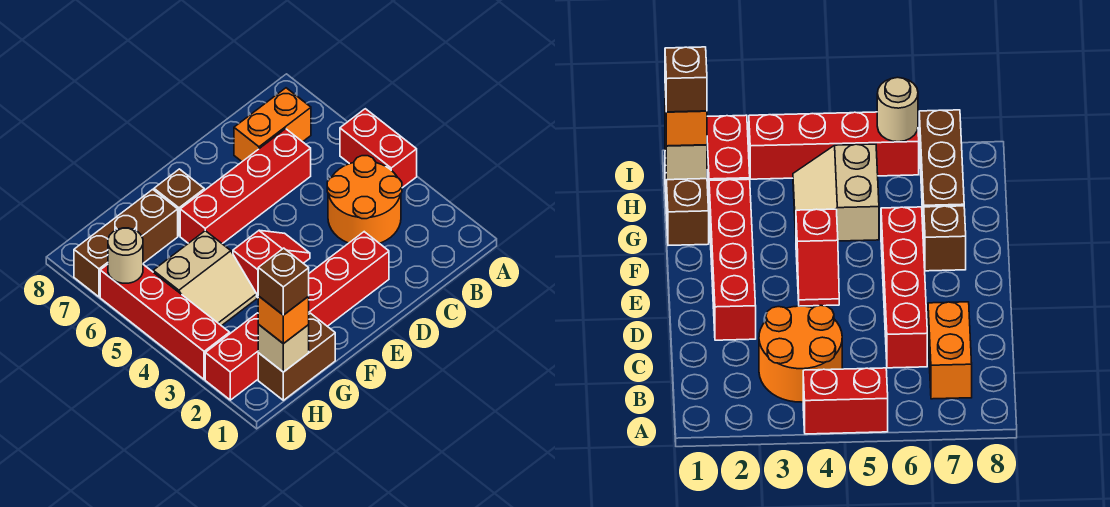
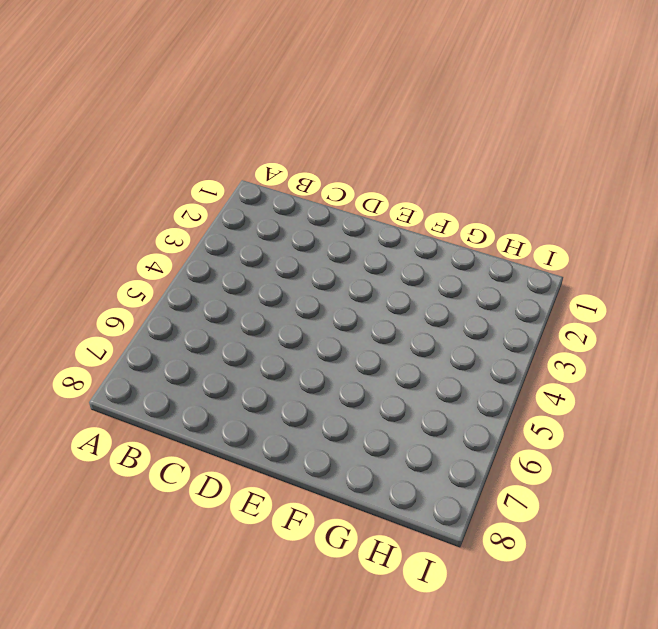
none -> red brick A4:A5 level 1
none -> orange round brick B3:C4 level 1
none -> orange brick B7:C7 level 1

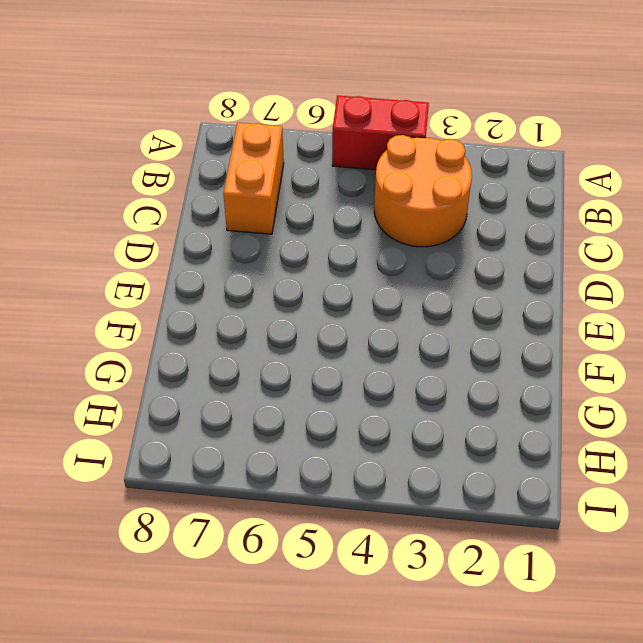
none -> red brick C6:F6 level 1
none -> red brick D2:G2 level 1
none -> red slope E4:F4 level 1 top F

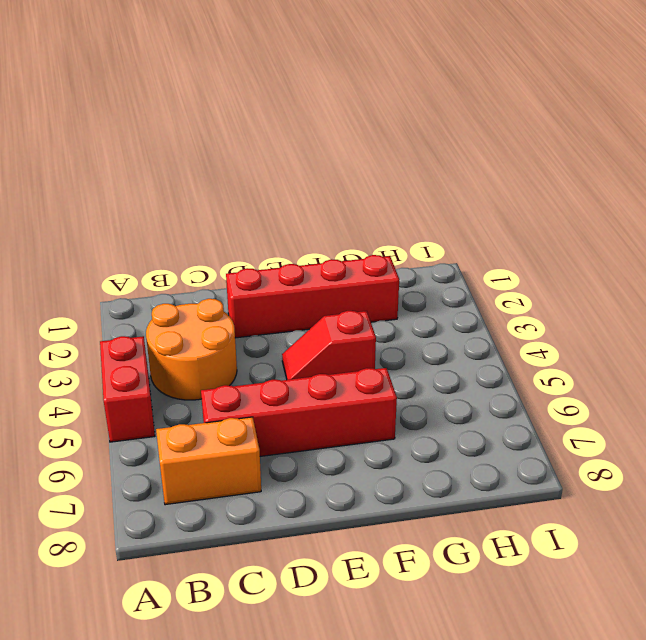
none -> brown brick F7 level 1
none -> brown brick G1:H1 level 1
none -> tan slope G4:H5 level 1 top 5

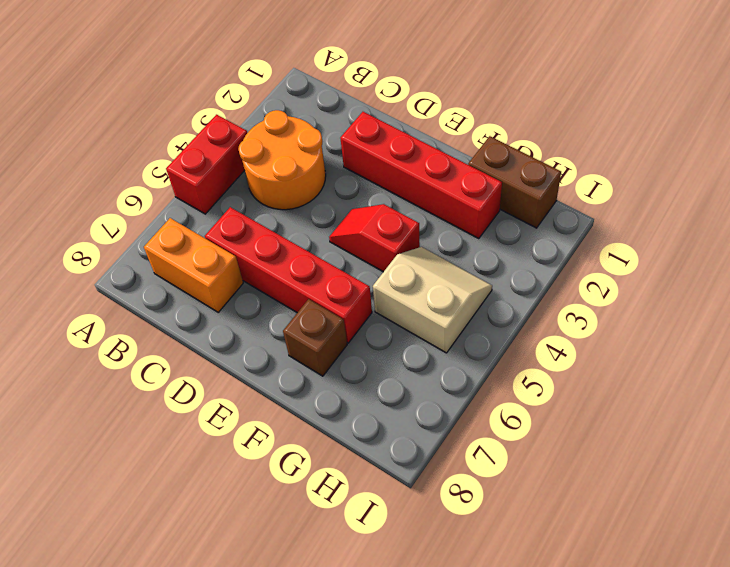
none -> brown brick G7:I7 level 1
none -> red brick H2:I2 level 1
none -> red brick I3:I6 level 1

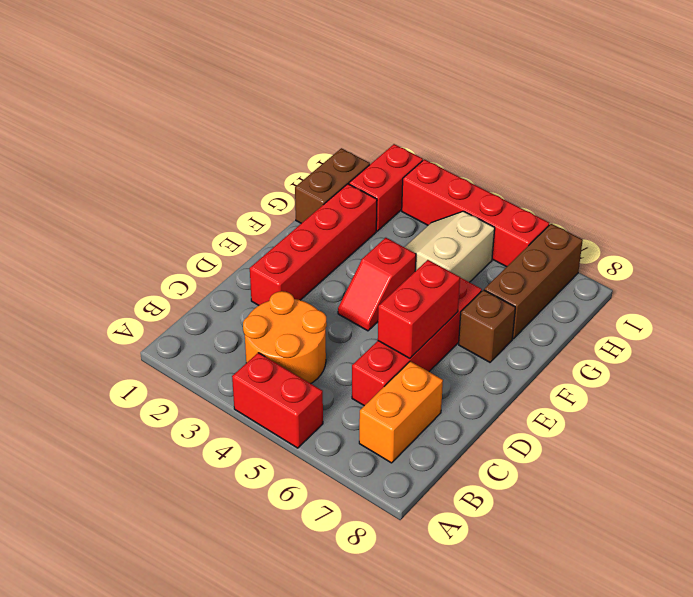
red brick D6:E6 level 2 -> none
none -> tan brick H1 level 2
none -> tan round brick I6 level 2
none -> orange brick H1 level 3

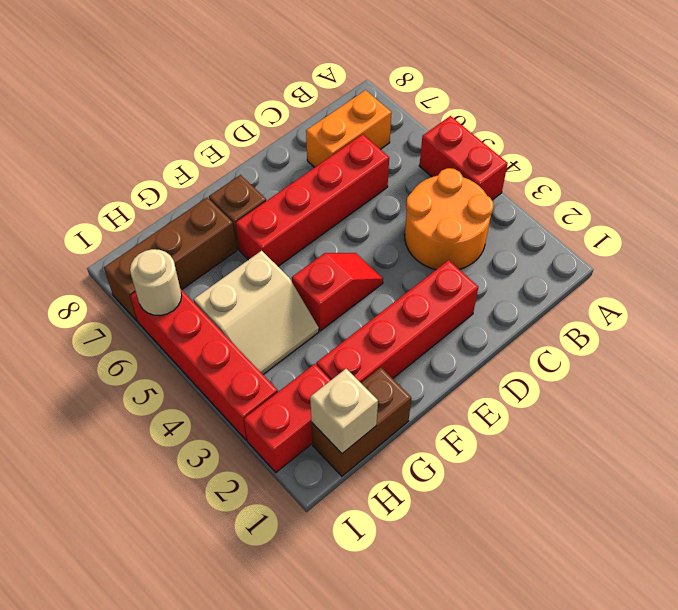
none -> orange brick H1 level 3
none -> brown brick H1 level 4

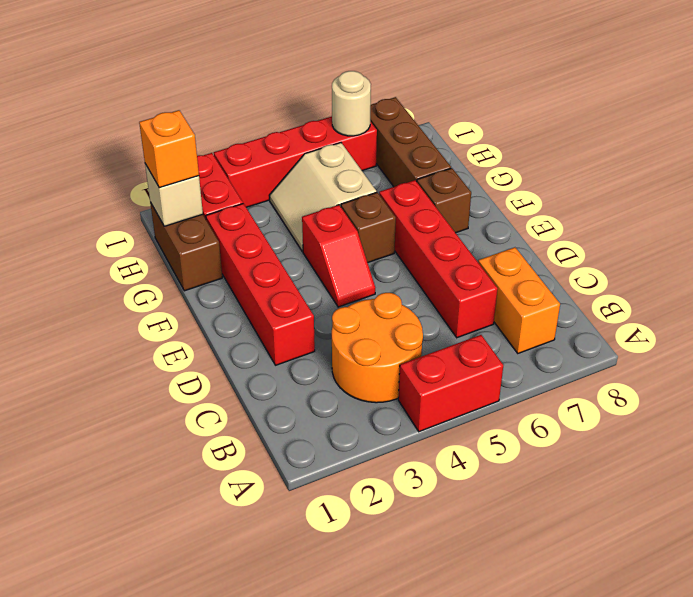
brown brick F5 level 1 -> brown brick H1 level 4

